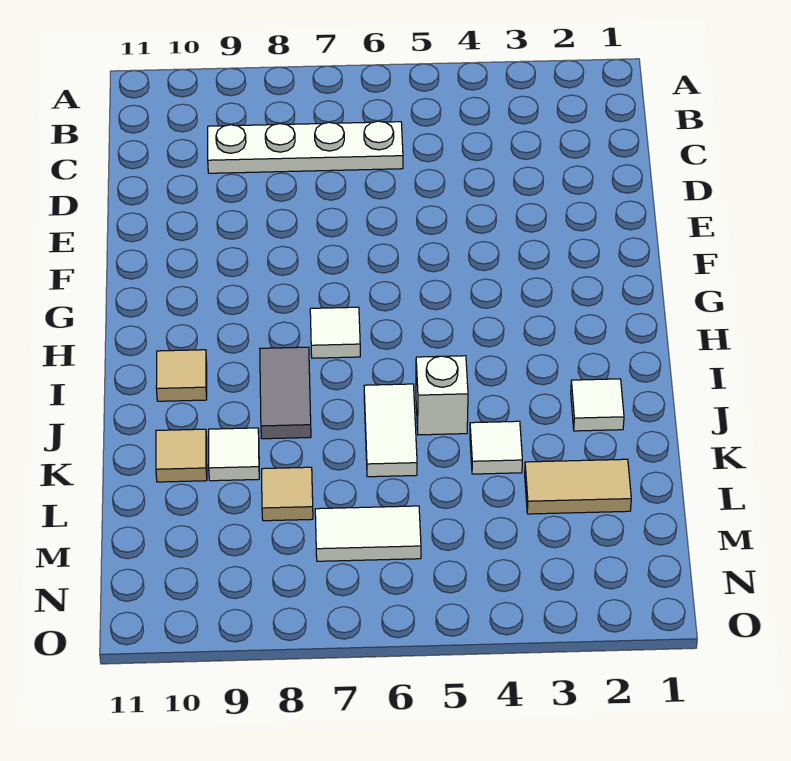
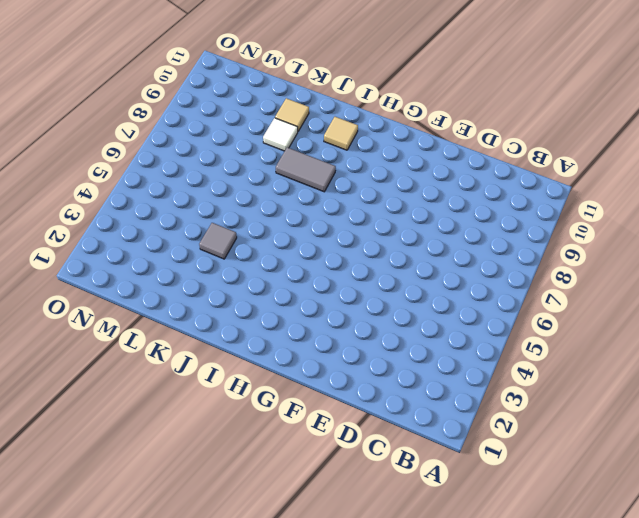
grey tile K4 level 1 -> white tile K4 level 1
none -> white plate C6:C9 level 1
none -> white tile H7 level 1
none -> white tile J2 level 1

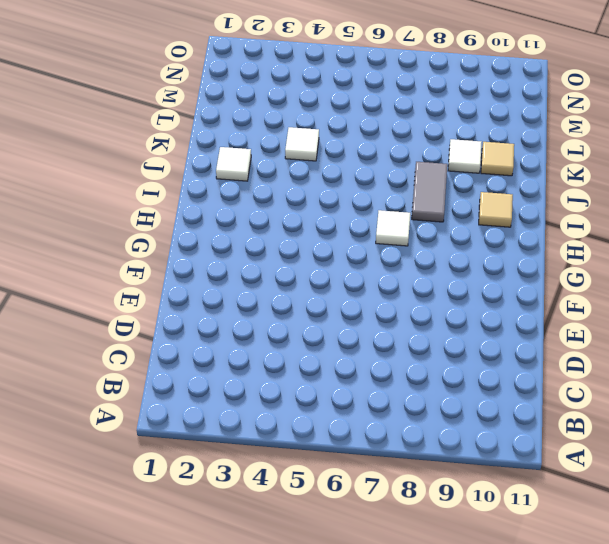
none -> white plate C6:C9 level 1
none -> white brick J5 level 1
none -> white tile J6:K6 level 1

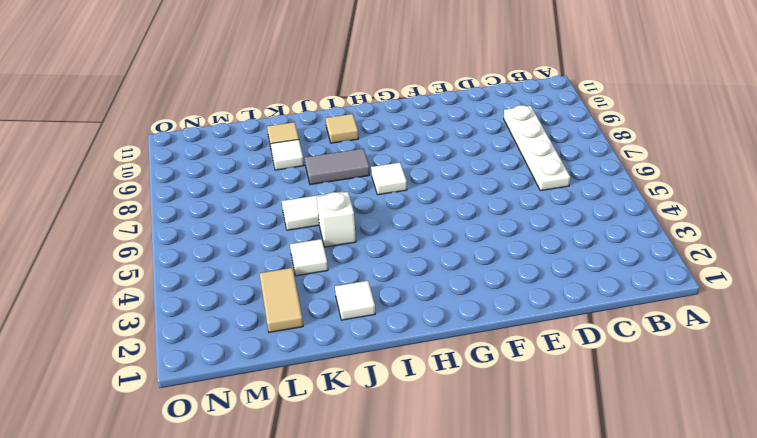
none -> tan tile L8 level 1
none -> white tile M6:M7 level 1

